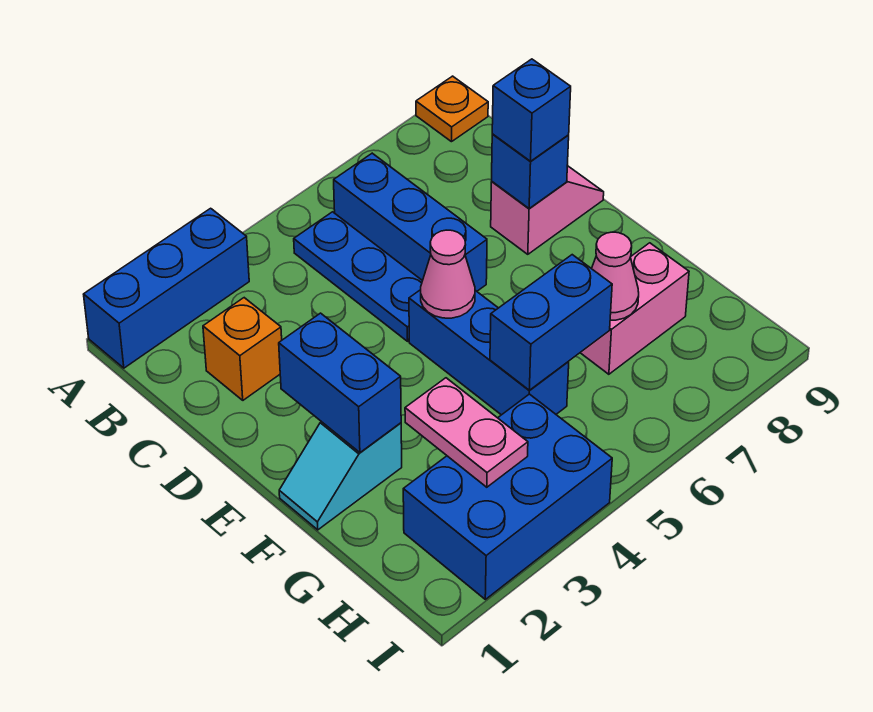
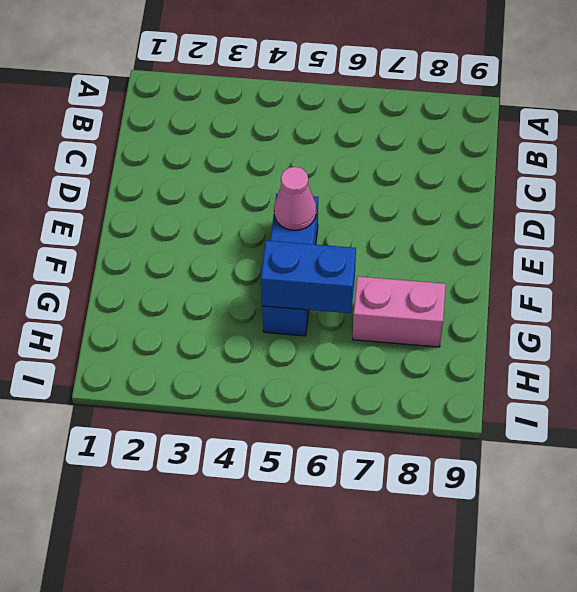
none -> blue brick A1:A3 level 1
none -> orange plate A9 level 1
none -> blue plate B5:D5 level 1

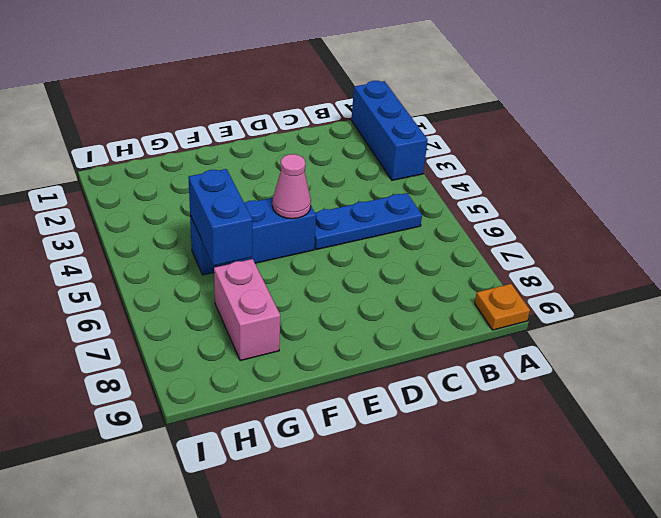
none -> blue brick B6:D6 level 1
none -> orange brick C2 level 1
none -> pink slope D8:D9 level 1 top 8

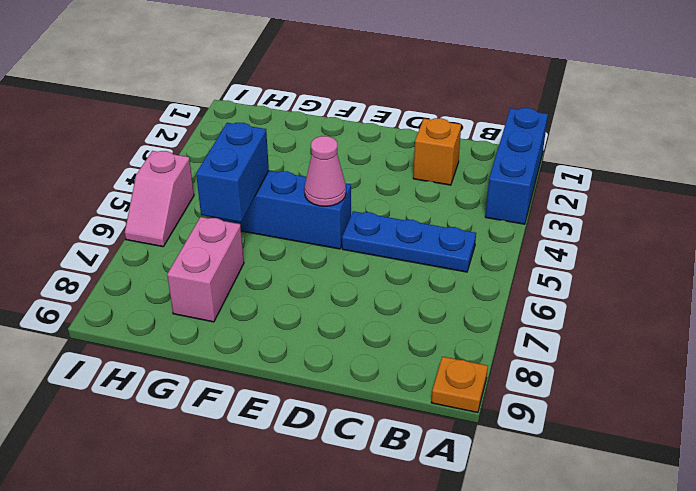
pink slope I5:I6 level 1 top 5 -> pink slope D8:D9 level 1 top 8
none -> blue brick B6:D6 level 1
none -> cyan slope F1:F2 level 1 top 2
none -> blue brick H2:I4 level 1

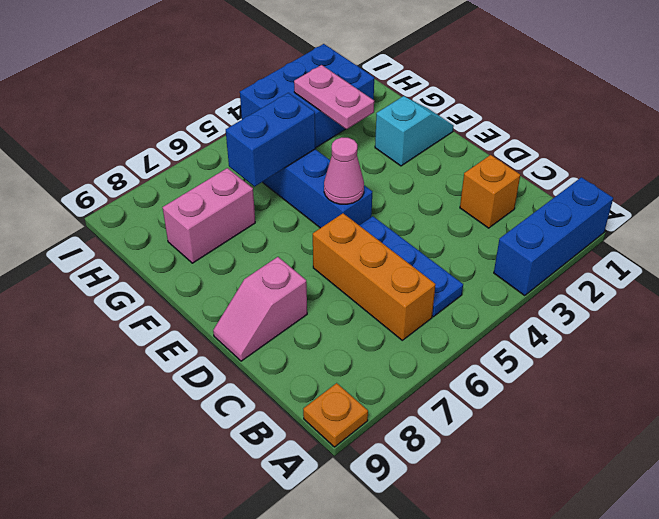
orange brick B6:D6 level 1 -> blue brick B6:D6 level 1
none -> blue brick D8 level 2
none -> blue brick E2:F2 level 2
none -> pink cone G7 level 2

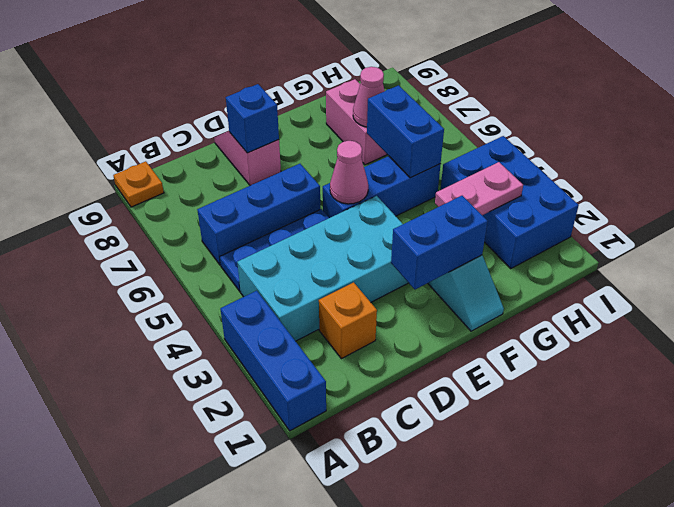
cyan brick B3:E4 level 1 -> none
none -> blue brick D8 level 3

